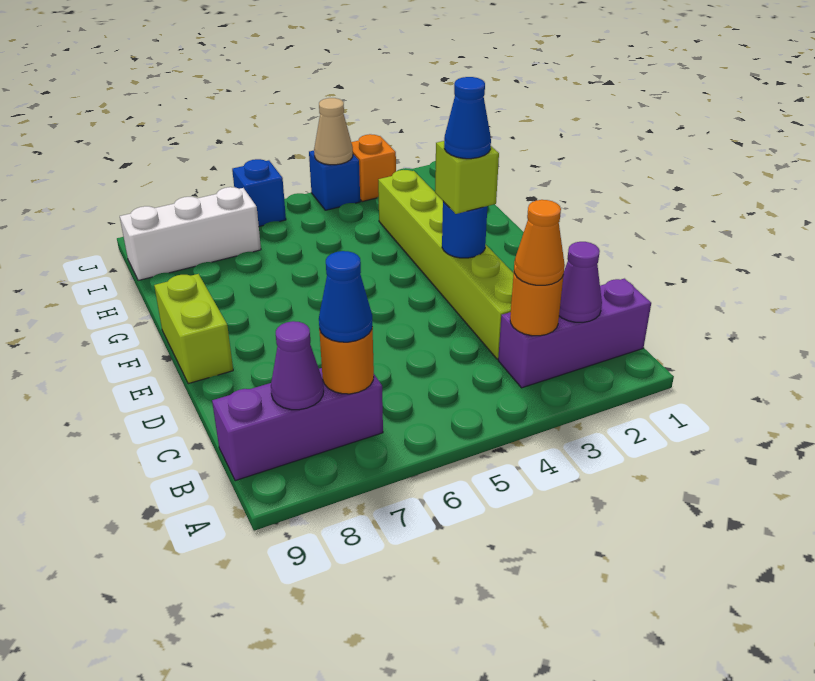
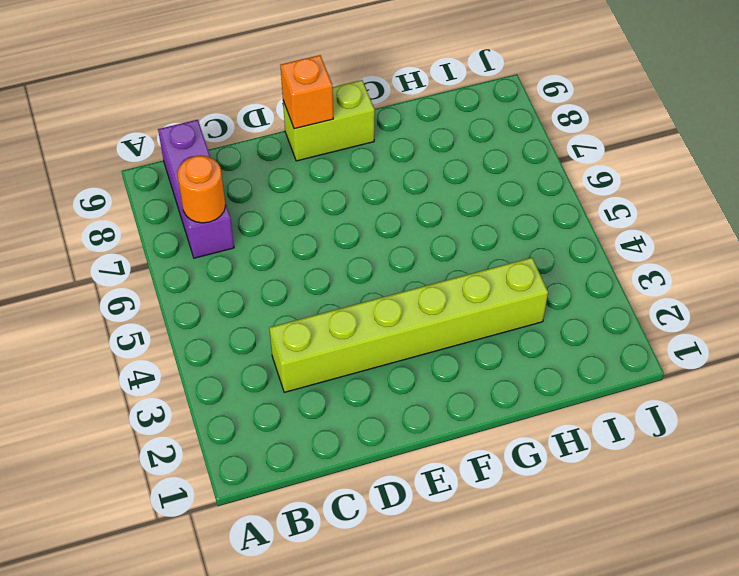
orange brick E9 level 2 -> orange brick J3 level 1
none -> purple brick B1:B3 level 1
none -> white brick I7:I9 level 1
none -> blue brick J4 level 1

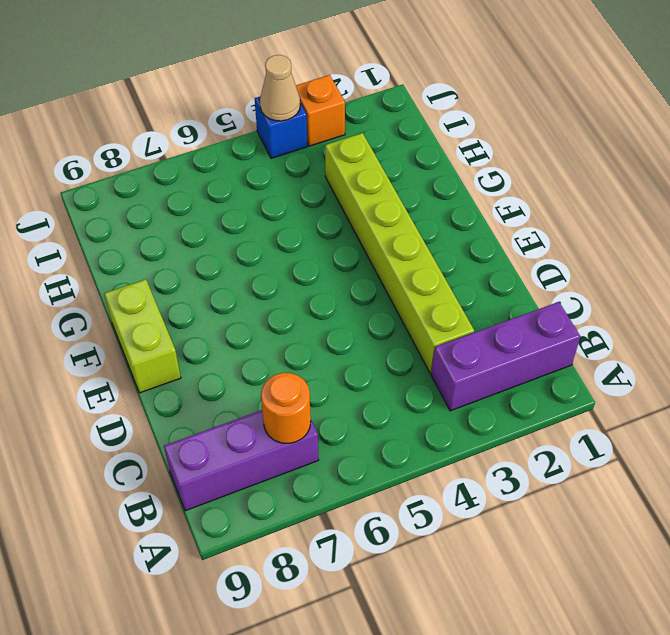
none -> white brick I7:I9 level 1
none -> blue brick J6 level 1
none -> purple cone B2 level 2

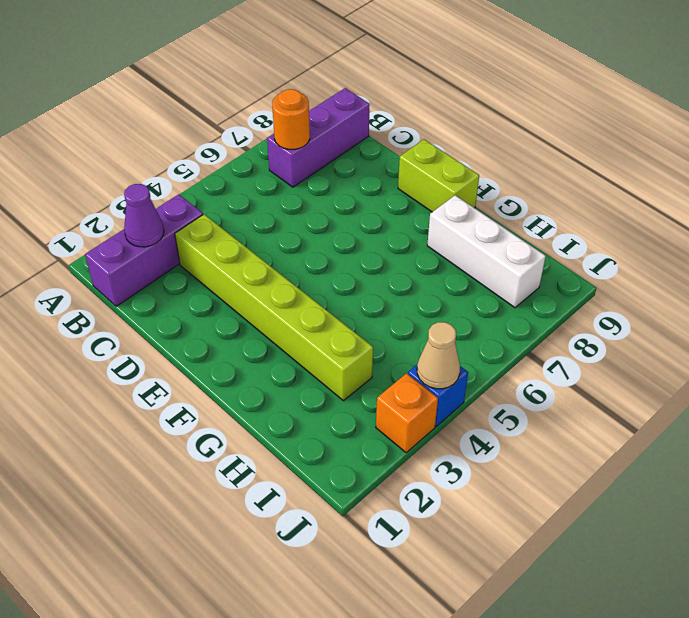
white brick G8:I8 level 1 -> white brick I7:I9 level 1
none -> blue brick J6 level 1
none -> orange round brick B3 level 2
none -> purple cone B8 level 2

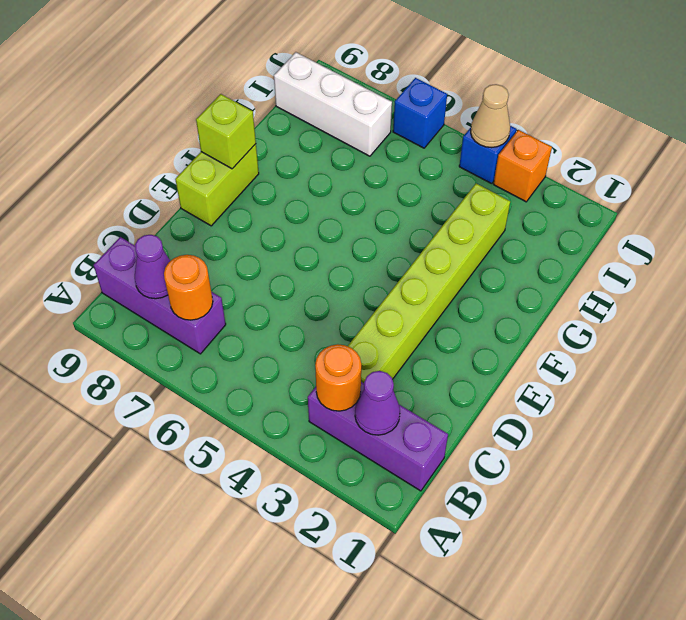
lime brick F9 level 2 -> lime brick E3 level 3
none -> blue round brick E3 level 2
none -> orange cone B3 level 3
none -> blue cone B7 level 3

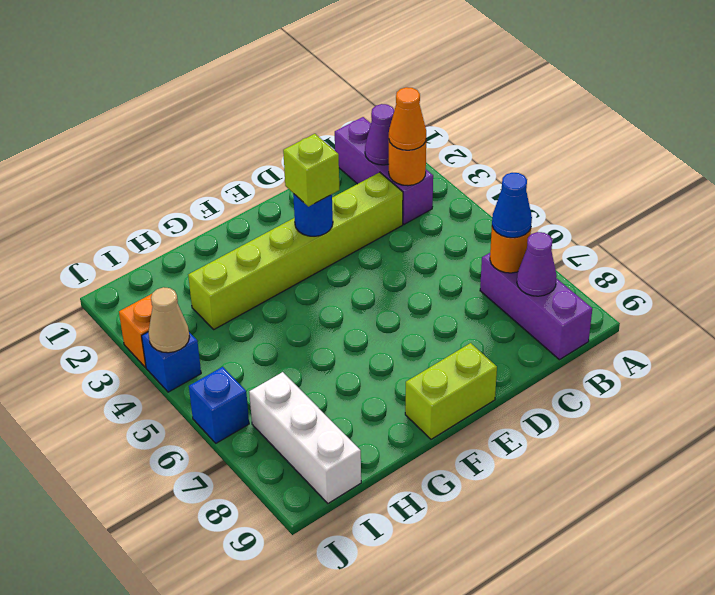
none -> blue cone E3 level 4

